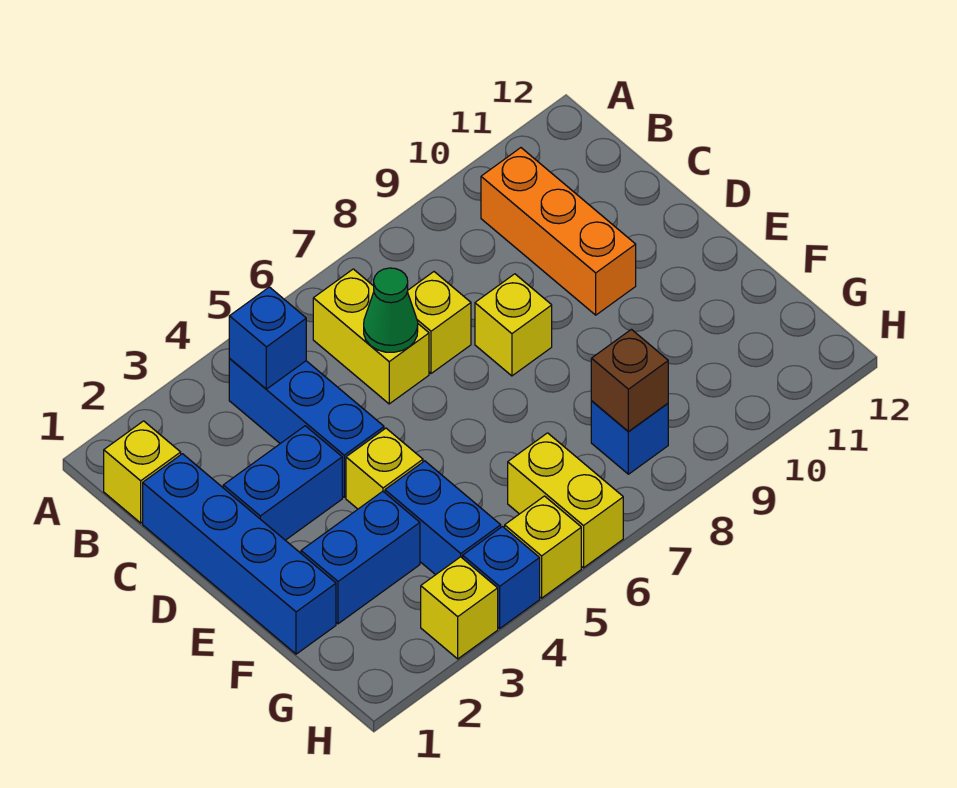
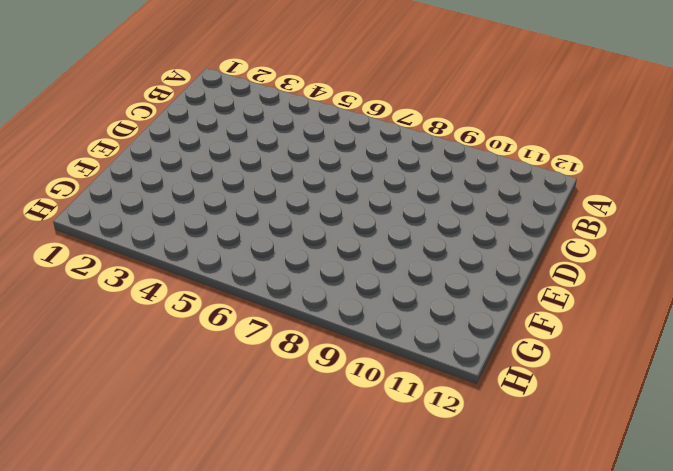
none -> yellow brick B1 level 1
none -> blue brick B4:D4 level 1
none -> yellow brick B6:C6 level 1

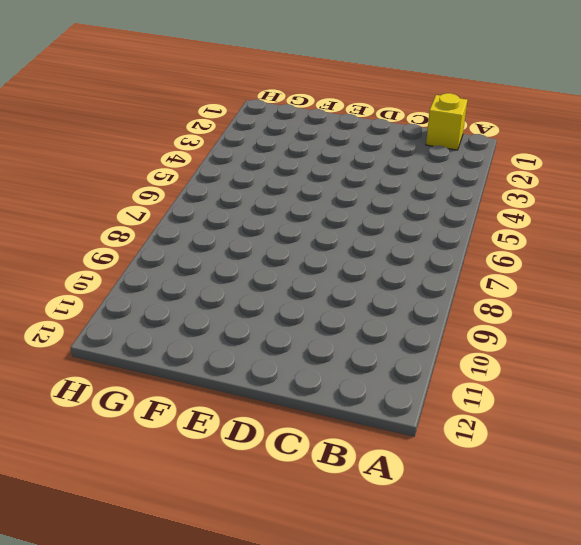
none -> blue brick B4:D4 level 1
none -> yellow brick B6:C6 level 1
none -> orange brick B10:D10 level 1

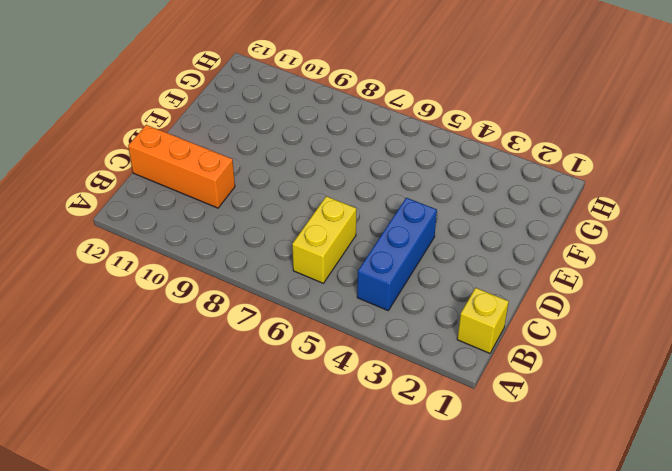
orange brick C10:C12 level 1 -> orange brick B10:D10 level 1
none -> blue brick C1:F1 level 1
none -> yellow brick C7 level 1
none -> blue brick D2:D3 level 1

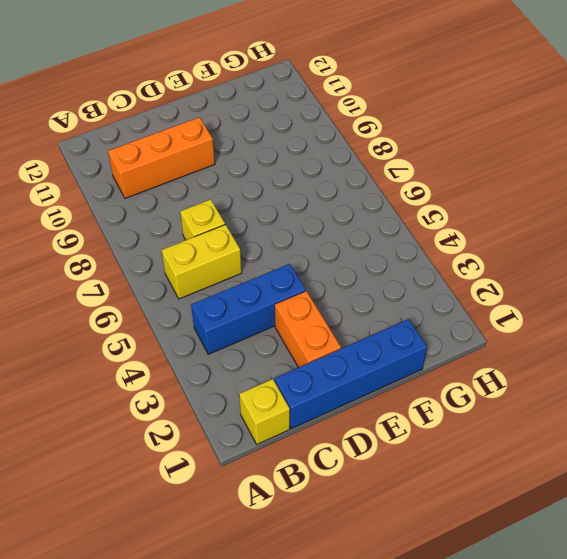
orange brick D2:D3 level 1 -> blue brick D2:D3 level 1
none -> yellow brick D8 level 1
none -> yellow brick E4 level 1
none -> blue brick F2:F3 level 1

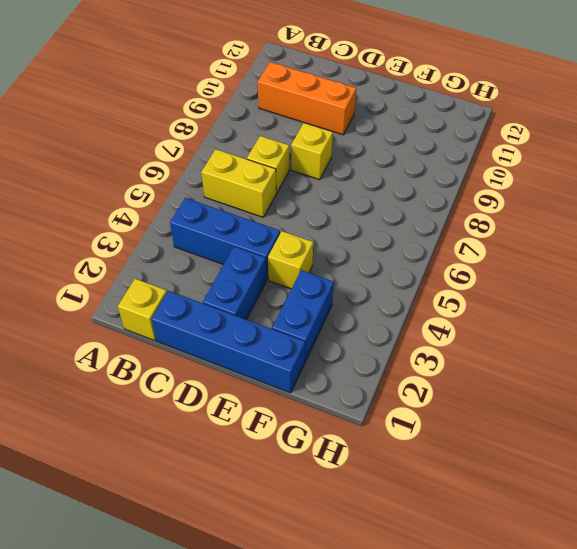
none -> blue brick F4:G4 level 1
none -> yellow brick G6:H6 level 1
none -> blue brick G8 level 1

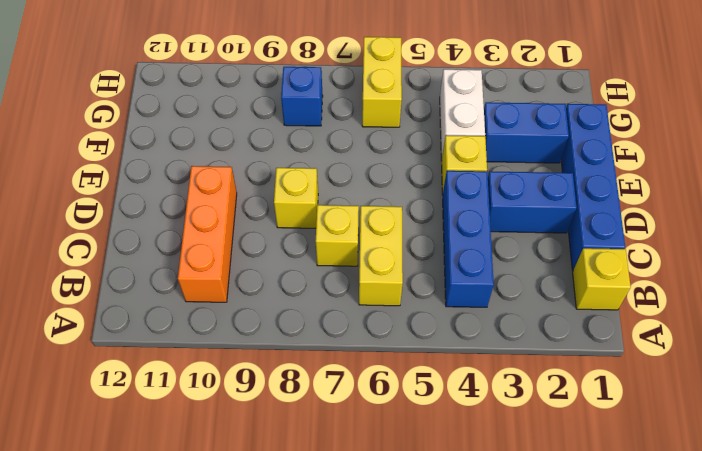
white brick F4:G4 level 1 -> blue brick F4:G4 level 1
none -> yellow brick H3 level 1
none -> blue brick H4 level 1
none -> yellow brick H5 level 1

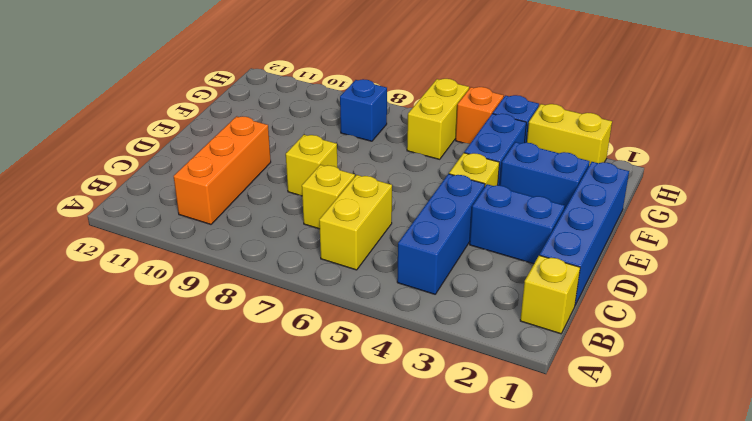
yellow brick H2:H3 level 1 -> yellow brick H3 level 1
orange brick H5 level 1 -> yellow brick H5 level 1
none -> blue brick B4 level 2
none -> green cone C6 level 2
none -> brown brick G8 level 2

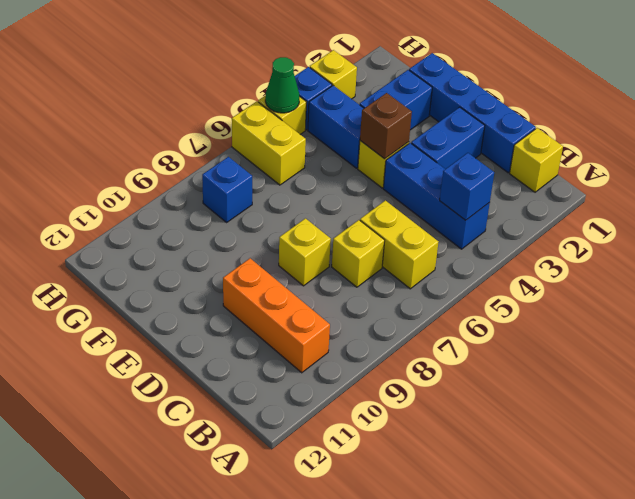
brown brick E4 level 2 -> brown brick G8 level 2
green cone H5 level 2 -> green cone C6 level 2

